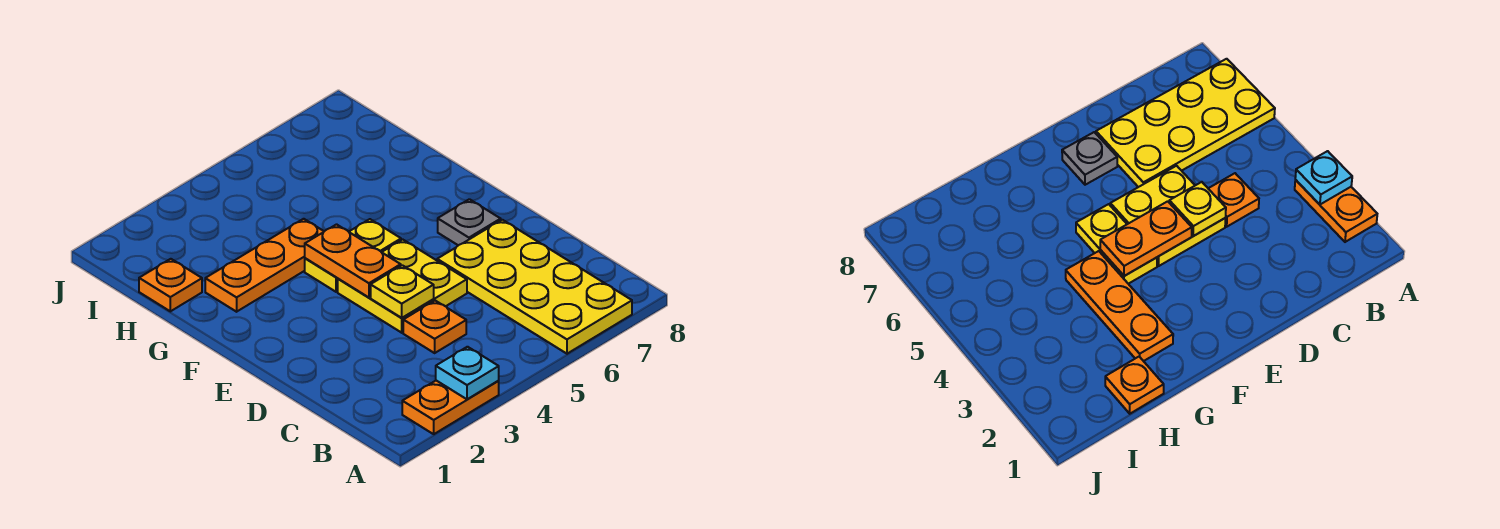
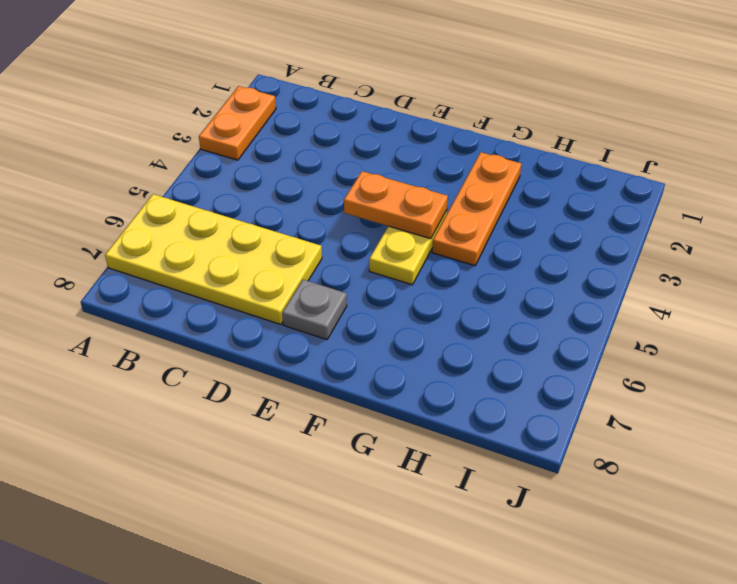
none -> orange plate C4 level 1
none -> yellow plate D4:E5 level 1

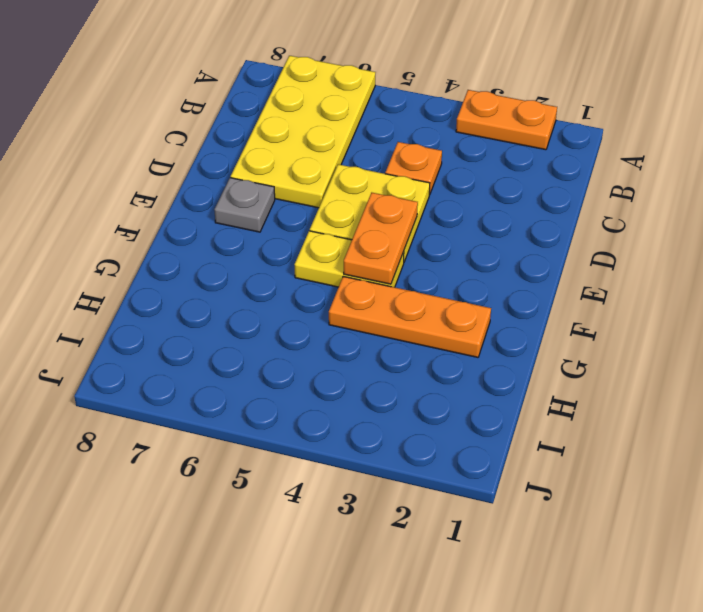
none -> orange plate H1 level 1
none -> cyan plate A3 level 2

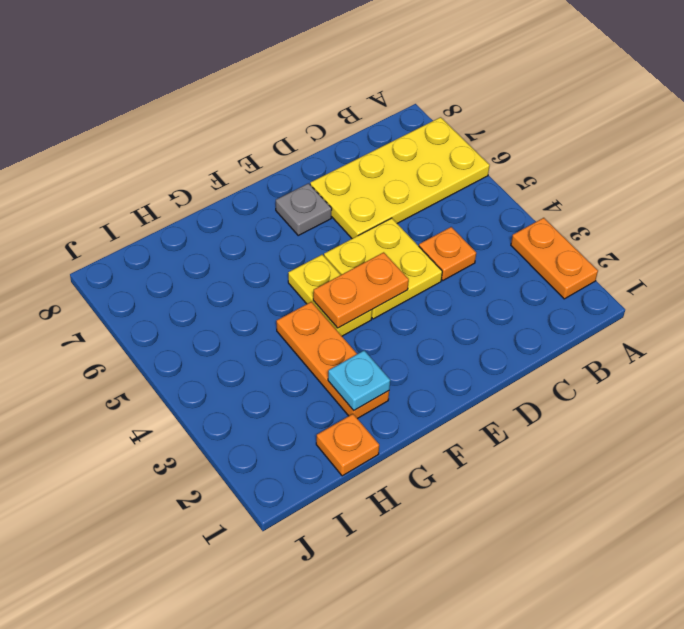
cyan plate G2 level 2 -> cyan plate A3 level 2
none -> yellow plate D4 level 2

